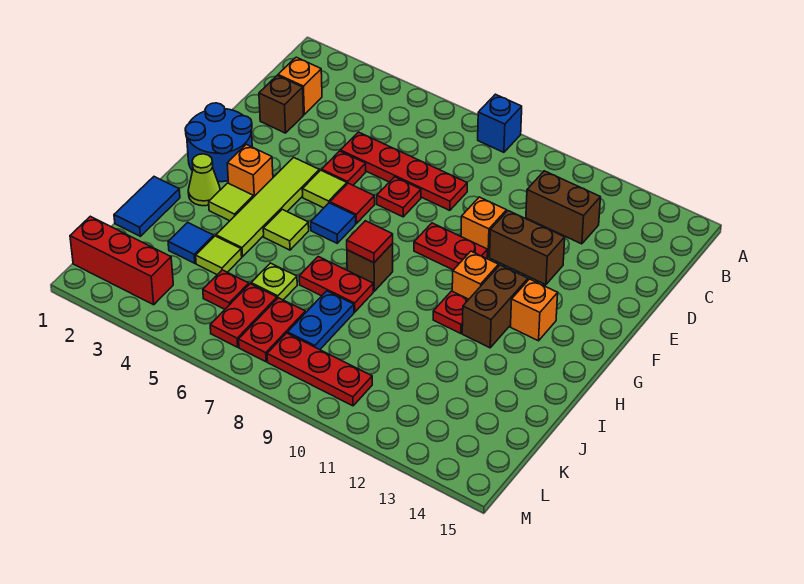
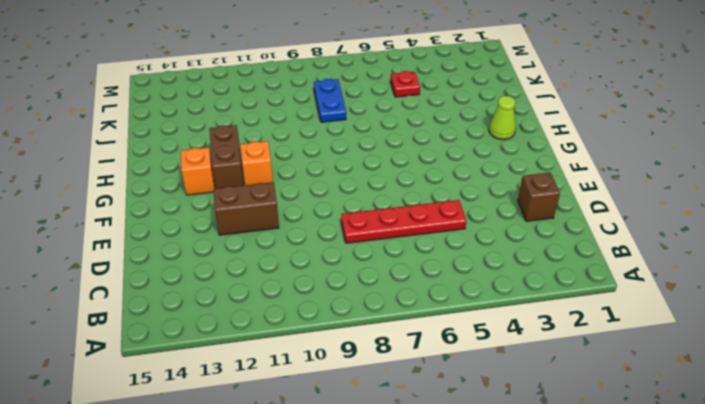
none -> blue brick A8 level 1
none -> orange brick C2 level 1
none -> brown brick C11:C12 level 1
none -> red plate E5 level 1

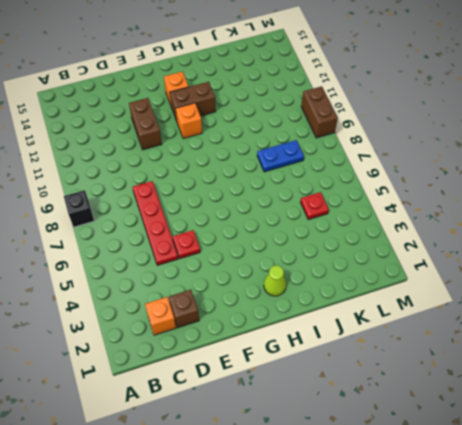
black brick A8 level 1 -> blue brick A8 level 1
brown brick M9:M10 level 1 -> brown brick C11:C12 level 1
none -> red plate E7 level 1
none -> orange brick E10 level 1
none -> blue round brick F1:G2 level 1
none -> lime tile F4:I4 level 1

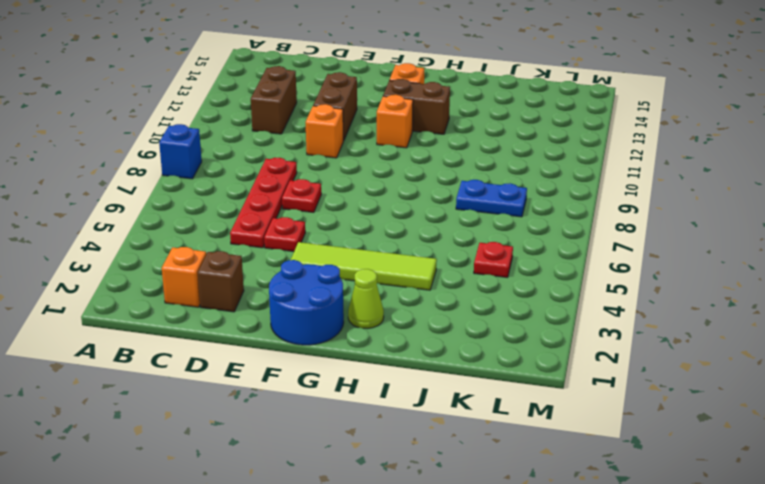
none -> lime tile F5 level 1
none -> red tile F6 level 1
none -> red plate F9:F10 level 1
none -> orange brick G3 level 1

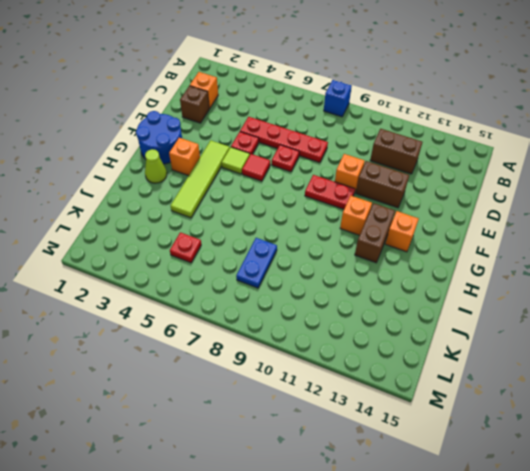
none -> blue tile G6 level 1
none -> lime tile H3 level 1
none -> lime tile H5 level 1
none -> brown brick H8 level 1

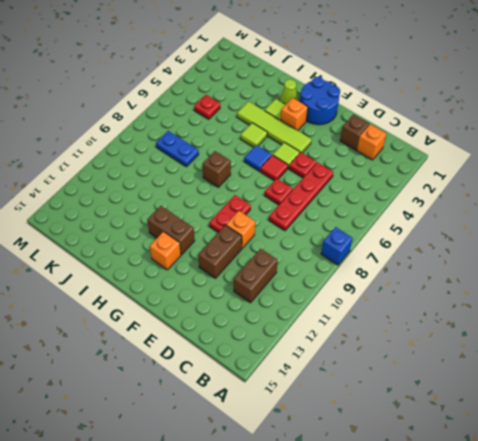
none -> orange brick G11 level 1
none -> red plate H11 level 1
none -> blue tile I1:J1 level 1
none -> red plate I7:I8 level 1

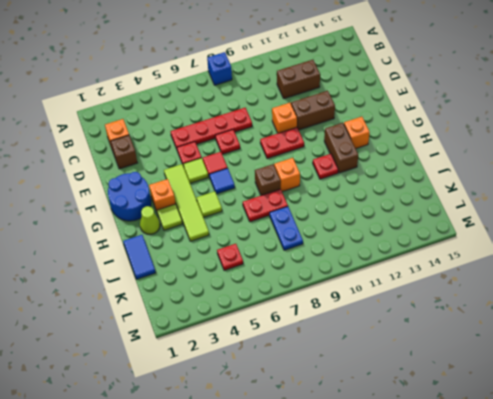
orange brick H9 level 1 -> orange brick G11 level 1
none -> blue tile J3 level 1
none -> lime tile J4 level 1
none -> lime plate J6 level 1
none -> red plate K6:L6 level 1

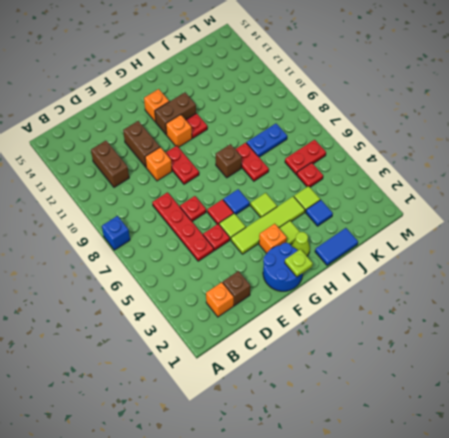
lime plate G1 level 2 -> lime plate J6 level 1
none -> red plate K7:L7 level 1
none -> red brick L1:L3 level 1
none -> red plate L8:L10 level 1
none -> red tile H8 level 2

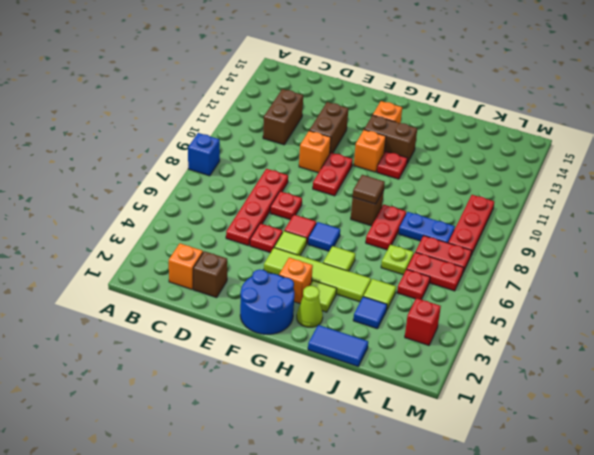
brown tile H8 level 2 -> red tile H8 level 2
red brick L3 level 1 -> red brick L1:L3 level 1

